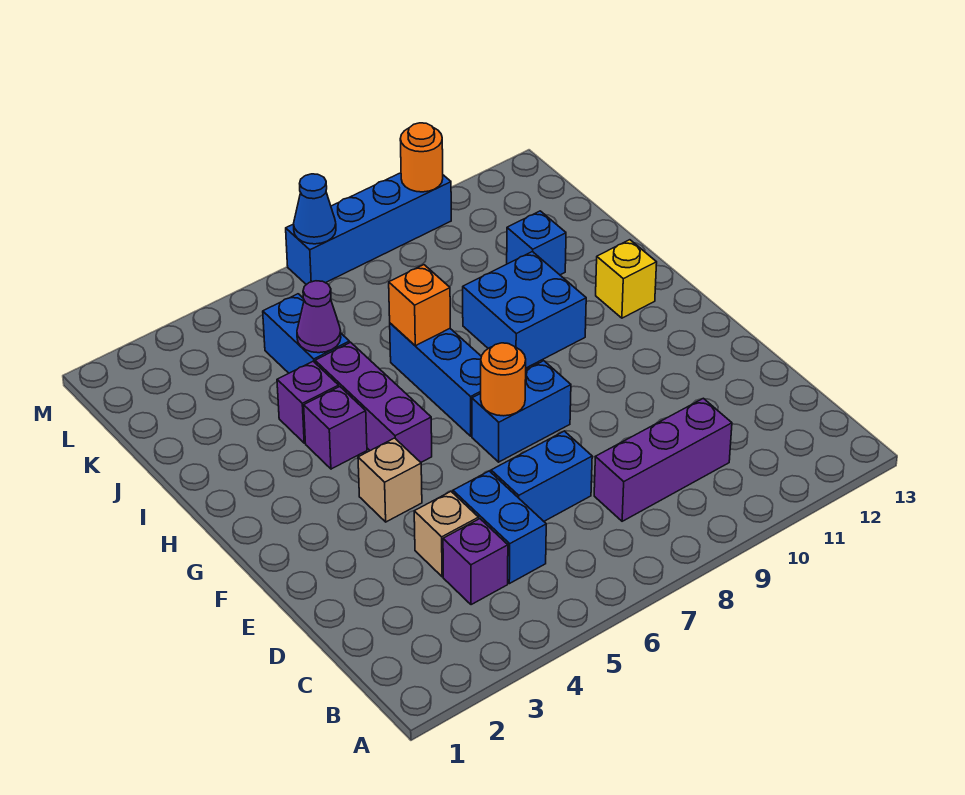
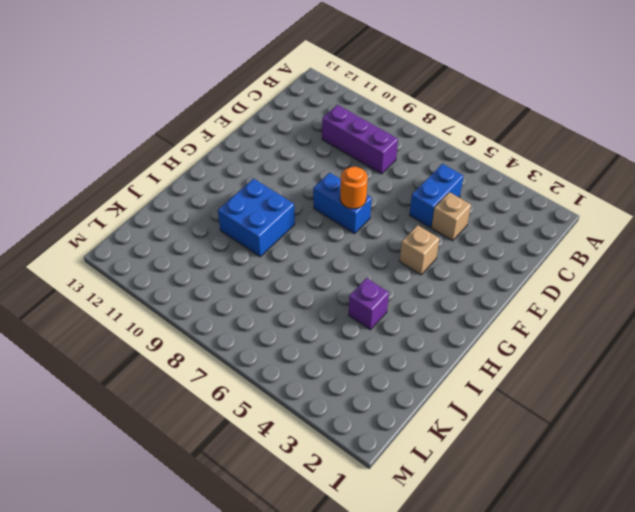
none -> purple brick C4 level 1
none -> blue brick D6:D7 level 1
none -> purple brick G5:I5 level 1

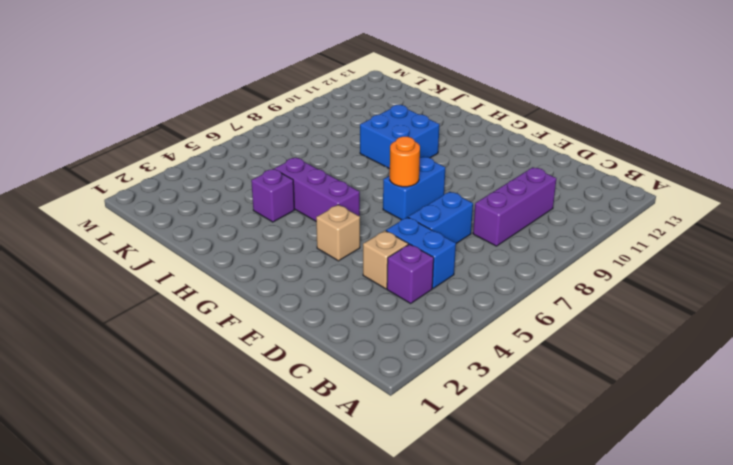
none -> blue brick G7:I7 level 1
none -> purple brick H4 level 1
none -> yellow brick H12 level 1

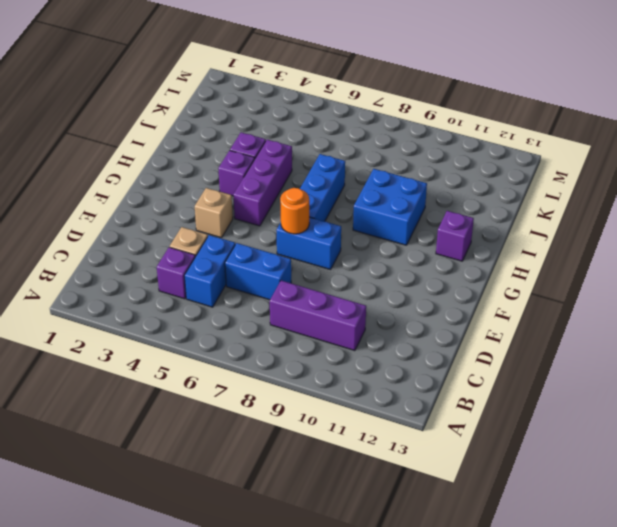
purple brick H12 level 1 -> yellow brick H12 level 1
none -> blue brick J5:K5 level 1
none -> blue brick J11 level 1
none -> blue brick M7:M10 level 1

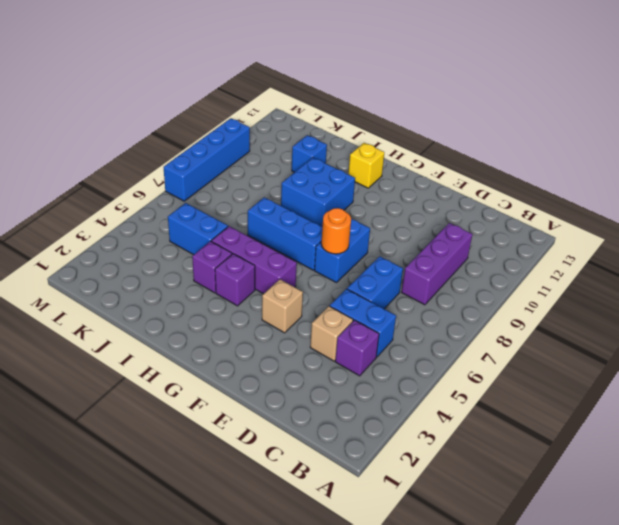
none -> orange brick I7 level 2
none -> purple cone J5 level 2
none -> blue cone M7 level 2

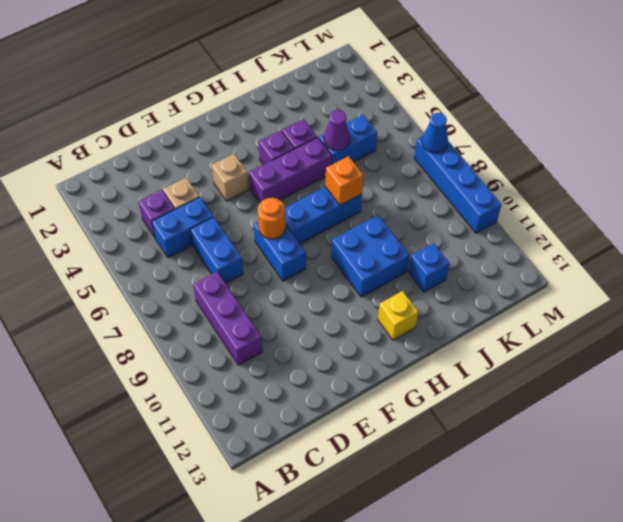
none -> orange round brick M10 level 2

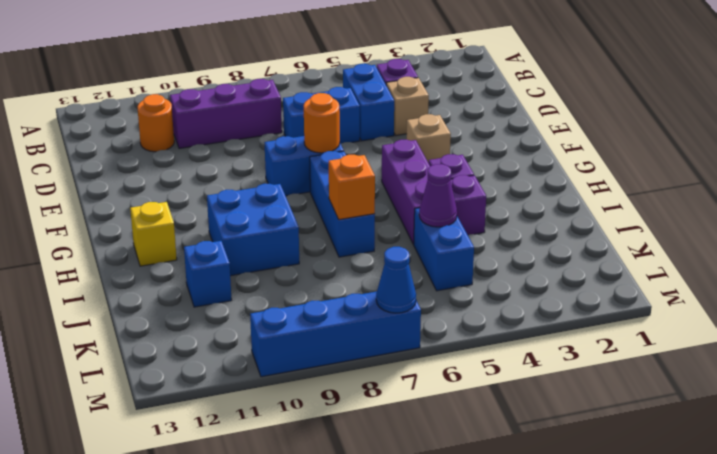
orange round brick C11 level 1 -> orange round brick M10 level 2

